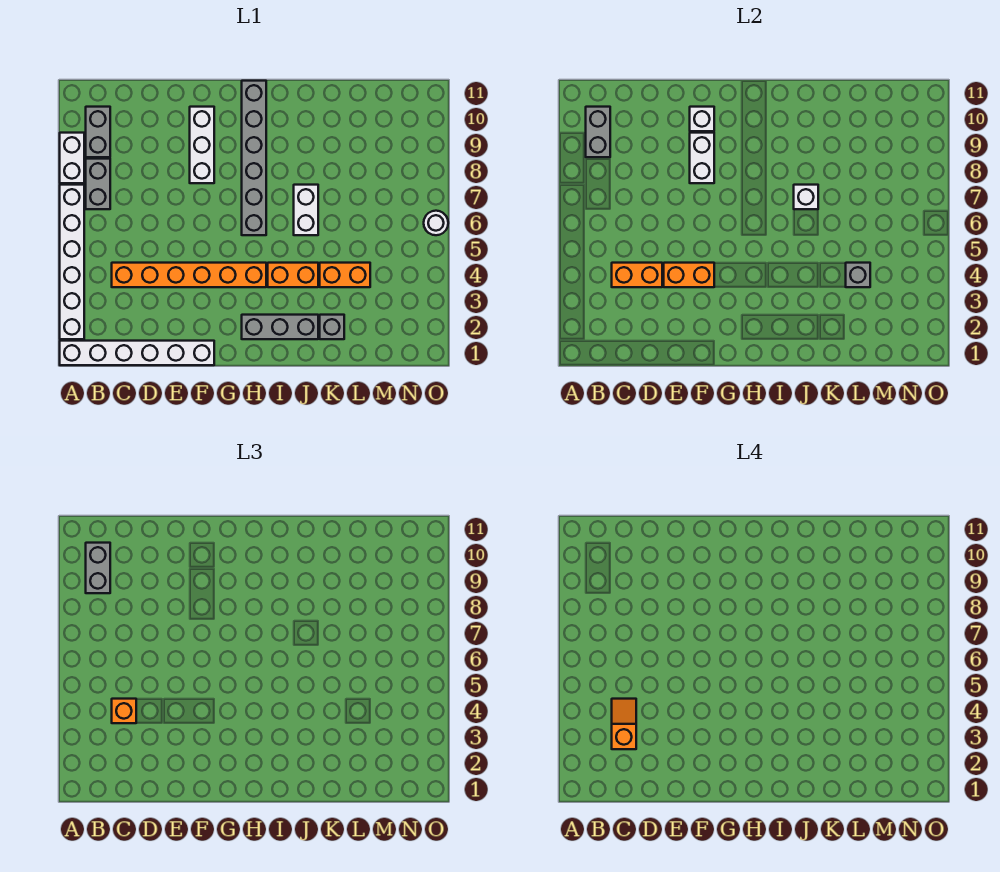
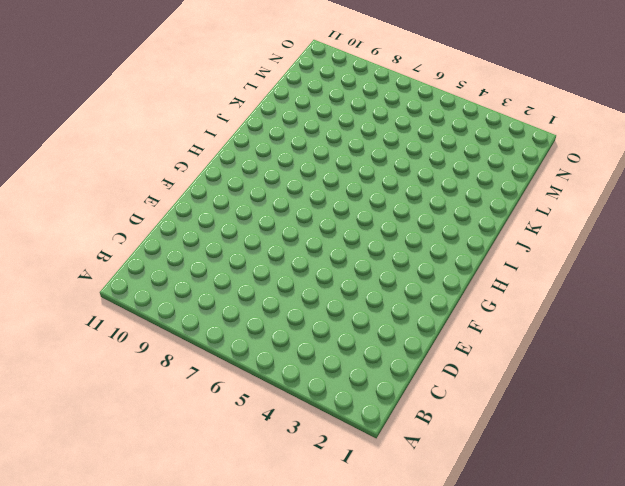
none -> white brick A1:F1 level 1
none -> white brick A2:A7 level 1
none -> white brick A8:A9 level 1

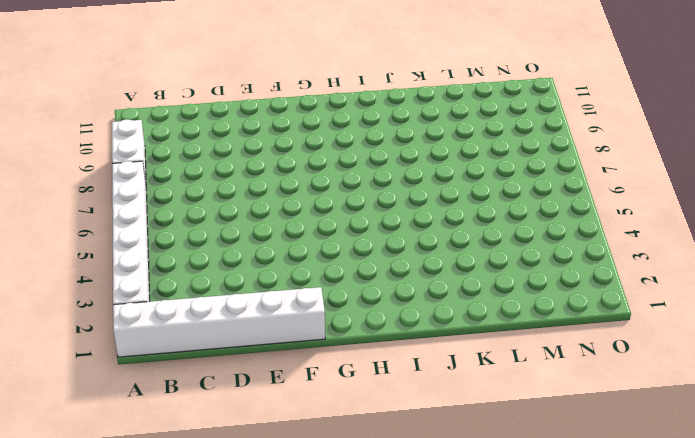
none -> grey brick B7:B8 level 1
none -> grey brick B9:B10 level 1
none -> orange brick C4:H4 level 1

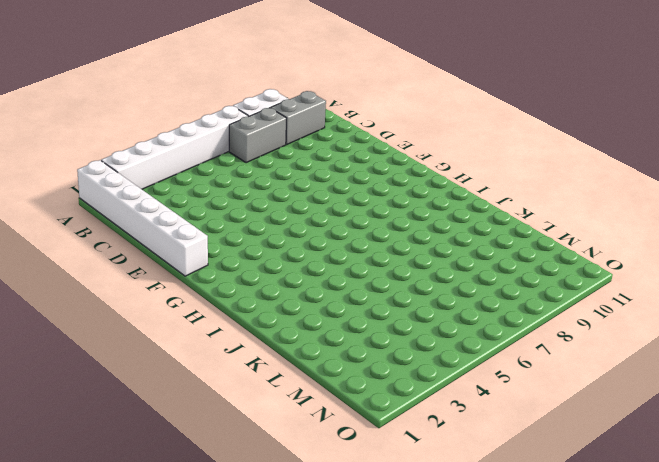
none -> orange brick C4:H4 level 1
none -> white brick F8:F10 level 1
none -> grey brick H2:J2 level 1

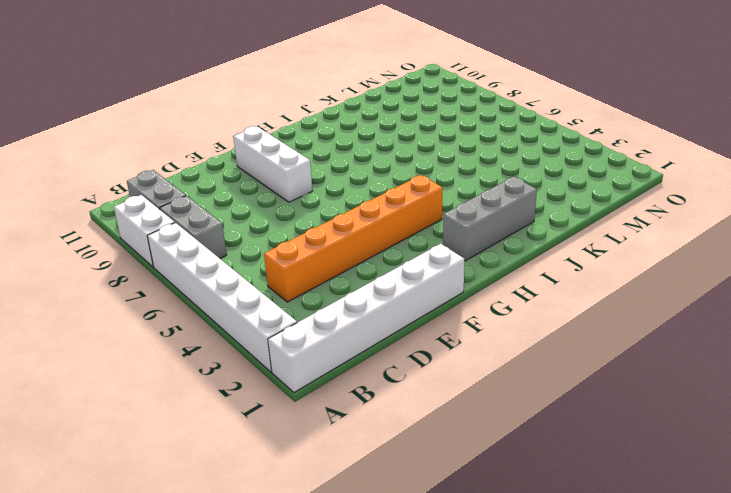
none -> grey brick H6:H11 level 1
none -> orange brick I4:J4 level 1
none -> white brick J6:J7 level 1

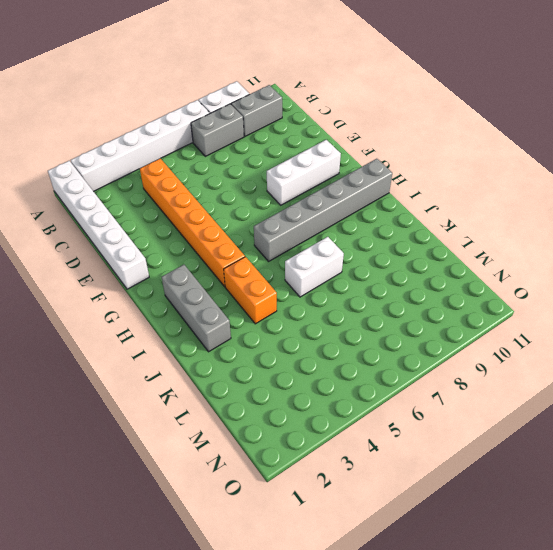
none -> grey brick K2 level 1
none -> orange brick K4:L4 level 1
none -> white round brick O6 level 1

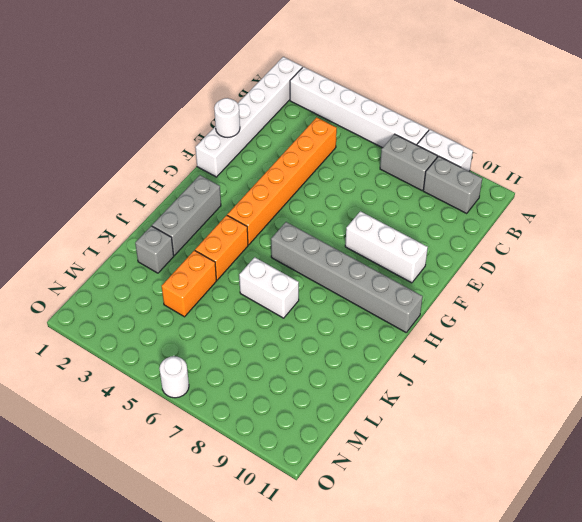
white round brick E1 level 2 -> none
none -> grey brick B9:B10 level 2
none -> orange brick C4:D4 level 2
none -> orange brick E4:F4 level 2

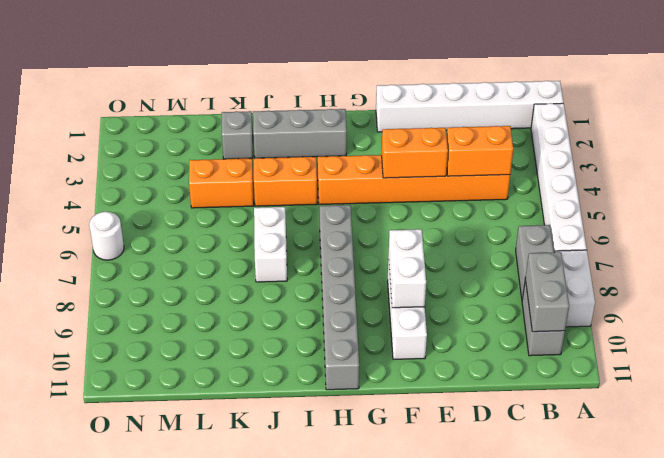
none -> white brick F10 level 2
none -> white brick J7 level 2
none -> grey brick L4 level 2

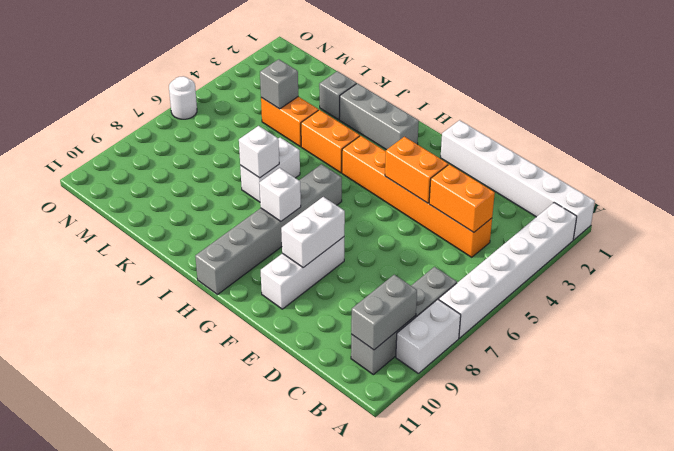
white brick H8 level 2 -> white brick F10 level 2
none -> grey brick B9:B10 level 3
none -> orange brick C4 level 3
none -> orange slope C3:C4 level 4 top 3

